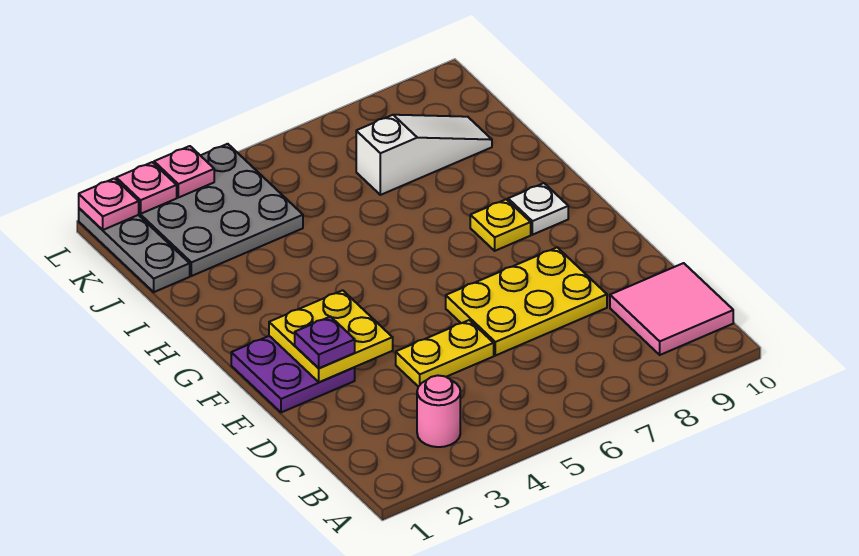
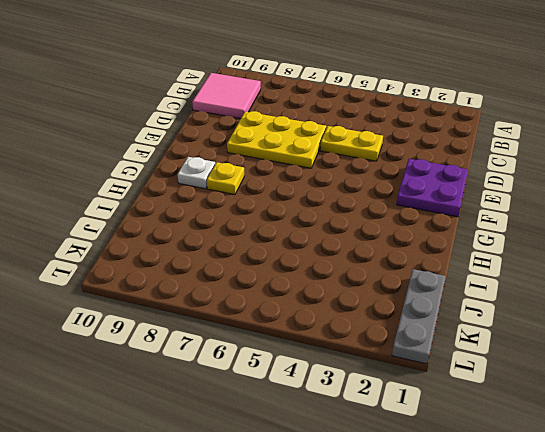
none -> pink round brick B3 level 1
none -> grey plate J2:L4 level 1
none -> white slope J7:J9 level 1 top 7

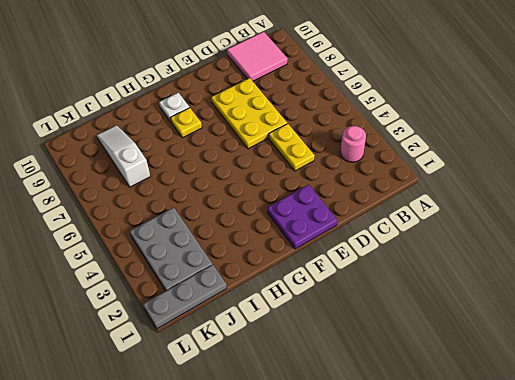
grey plate J2:K4 level 1 -> grey plate J2:L4 level 1
none -> yellow plate E2:F3 level 2
none -> pink plate L1 level 2
none -> pink plate L2 level 2

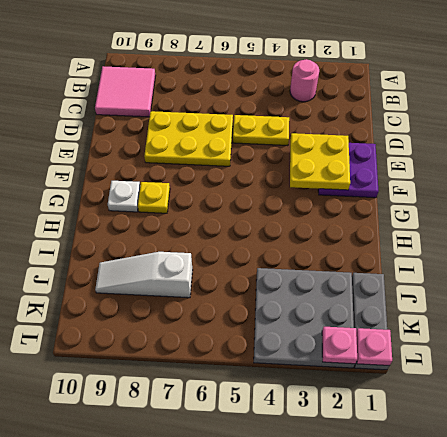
none -> pink plate L3 level 2
none -> purple plate E2 level 3

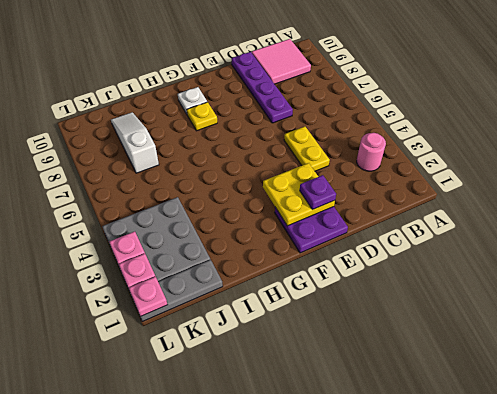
purple plate D7:D10 level 1 -> yellow plate D6:E8 level 1

